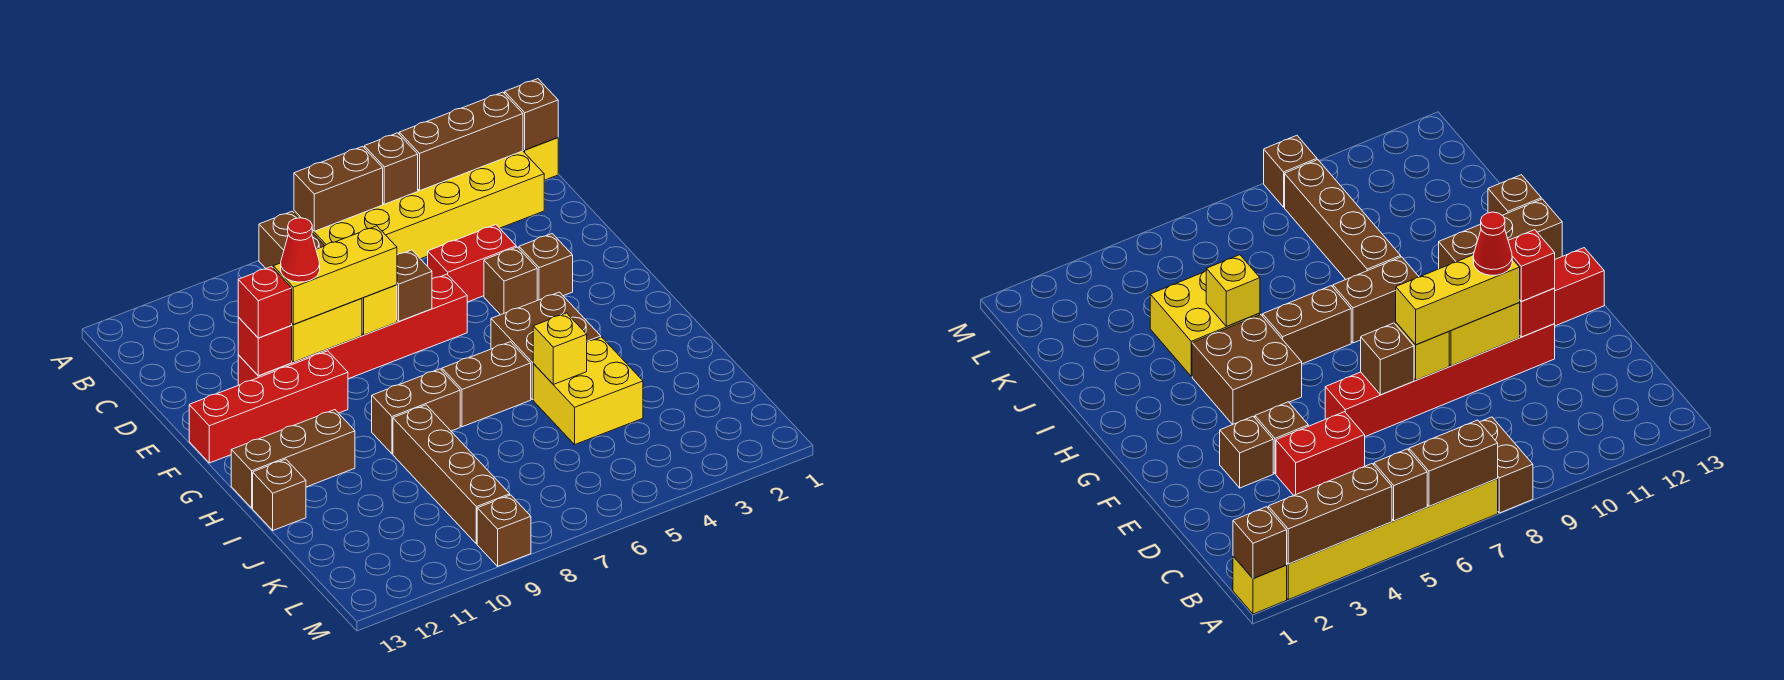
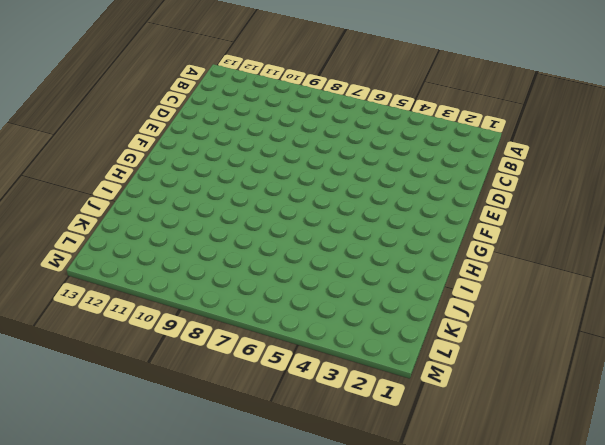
none -> yellow brick A1 level 1
none -> yellow brick A2:B7 level 1
none -> brown brick A8:B8 level 1

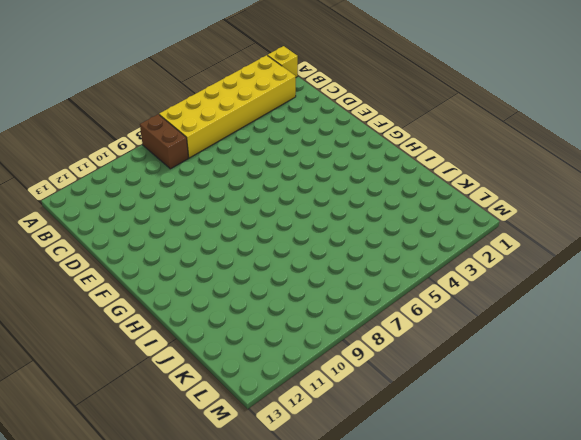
none -> red brick D4:D5 level 1
none -> brown brick E3 level 1
none -> brown brick E4 level 1

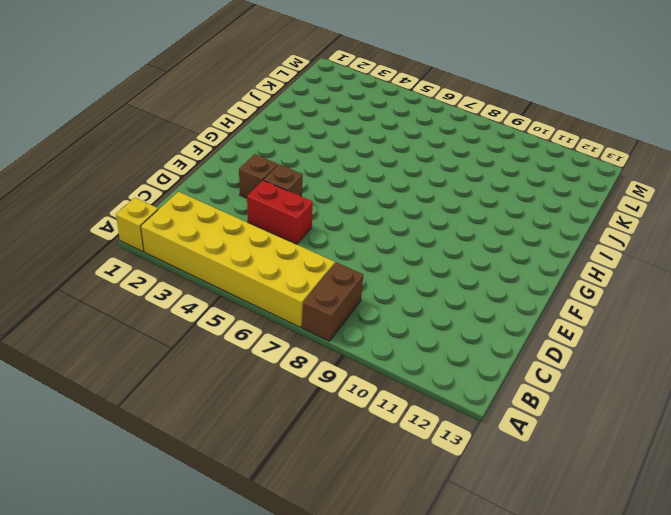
none -> red brick E6:E11 level 1
none -> red brick F10:F13 level 1
none -> brown brick G4:H5 level 1

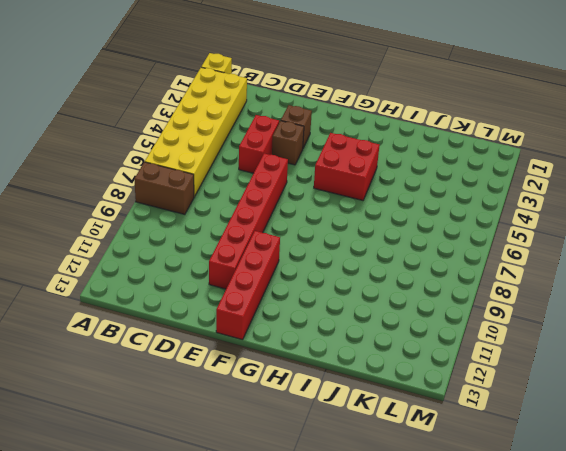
red brick G4:H5 level 1 -> brown brick G4:H5 level 1
none -> brown brick H6:H7 level 1
none -> brown brick H8:H9 level 1
none -> brown brick H11:H13 level 1

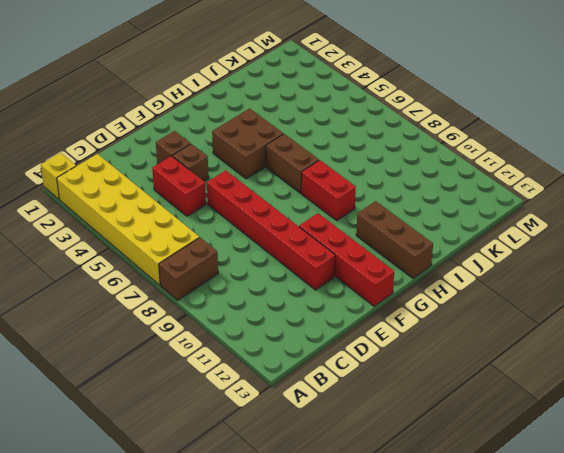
red brick H8:H9 level 1 -> brown brick H8:H9 level 1
none -> yellow brick I4:J5 level 1
none -> brown brick I9:L9 level 1
none -> brown brick I13 level 1

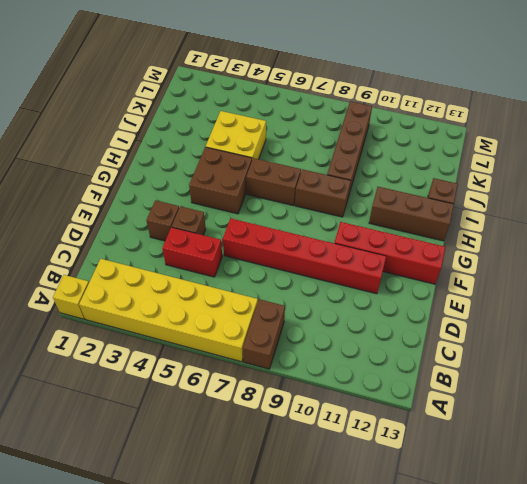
none -> brown brick M9 level 1
none -> brown brick A1 level 2
none -> brown brick A2:A4 level 2

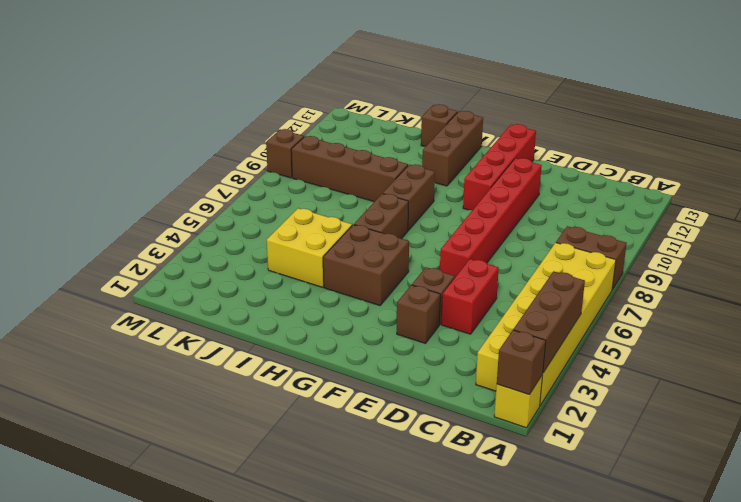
none -> brown brick A5 level 2
none -> brown brick A6:A7 level 2
none -> brown brick E7 level 2

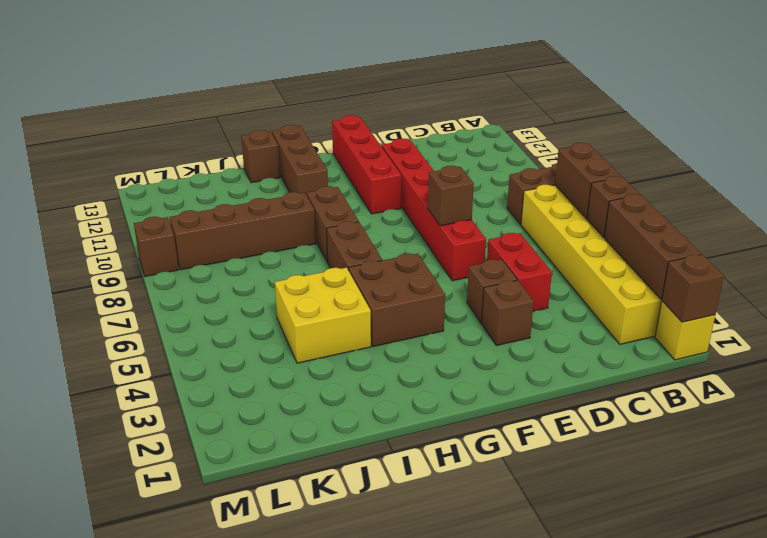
none -> yellow brick E8 level 2
none -> yellow brick E9:E10 level 2
none -> red brick E11 level 2

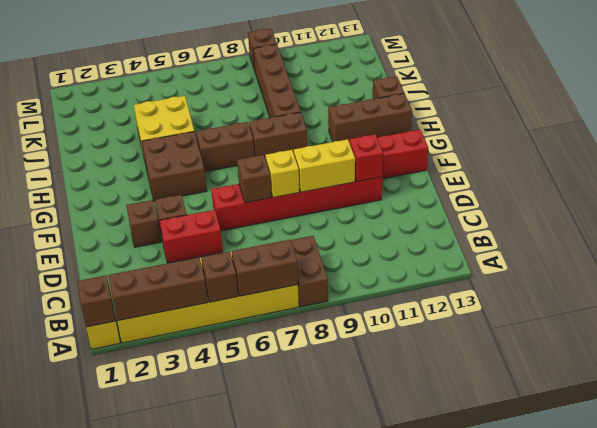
none -> yellow brick I5 level 2
none -> yellow brick E8:E10 level 3
none -> red brick E11 level 3

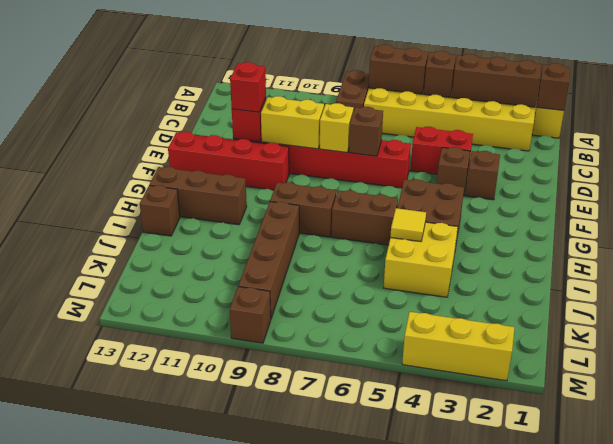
yellow tile I5 level 2 -> yellow brick I5 level 2
yellow brick M2:M4 level 1 -> yellow brick E8:E10 level 3
none -> red cone E10 level 4

